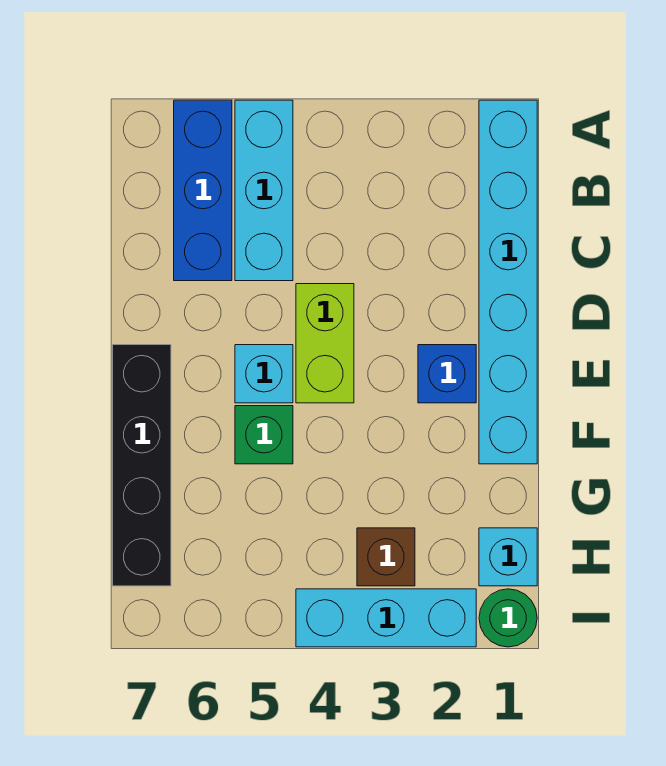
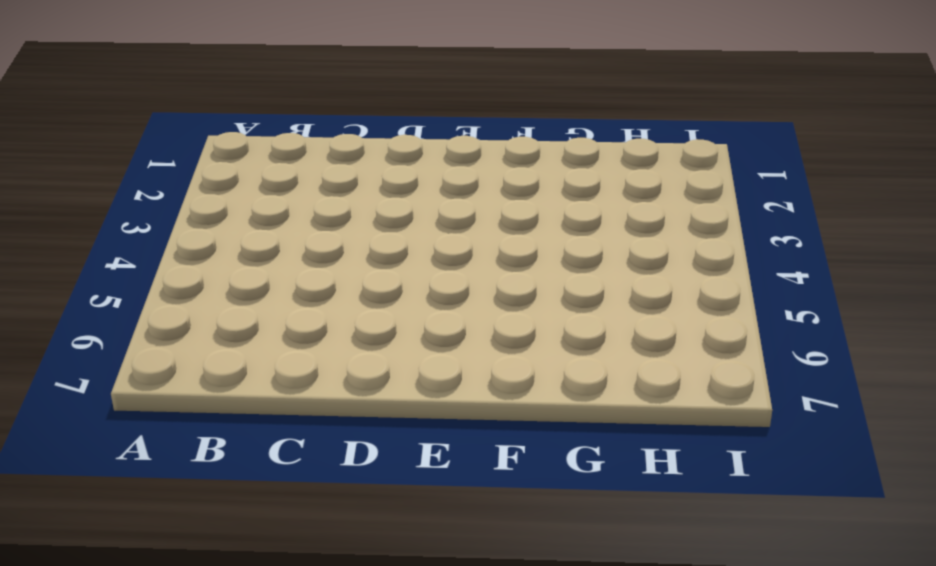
none -> cyan brick A1:F1 level 1
none -> cyan brick A5:C5 level 1
none -> blue brick A6:C6 level 1

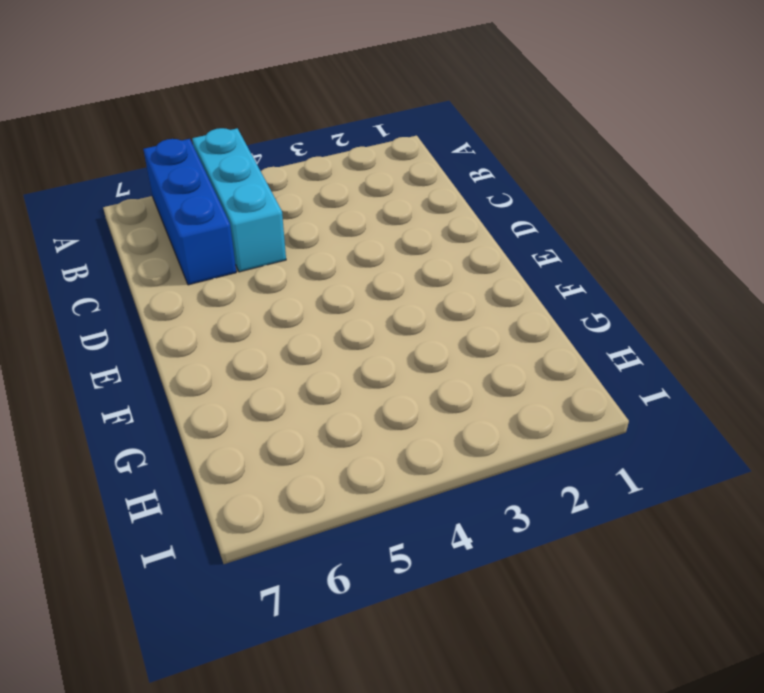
none -> cyan brick A1:F1 level 1
none -> lime brick D4:E4 level 1
none -> blue brick E2 level 1

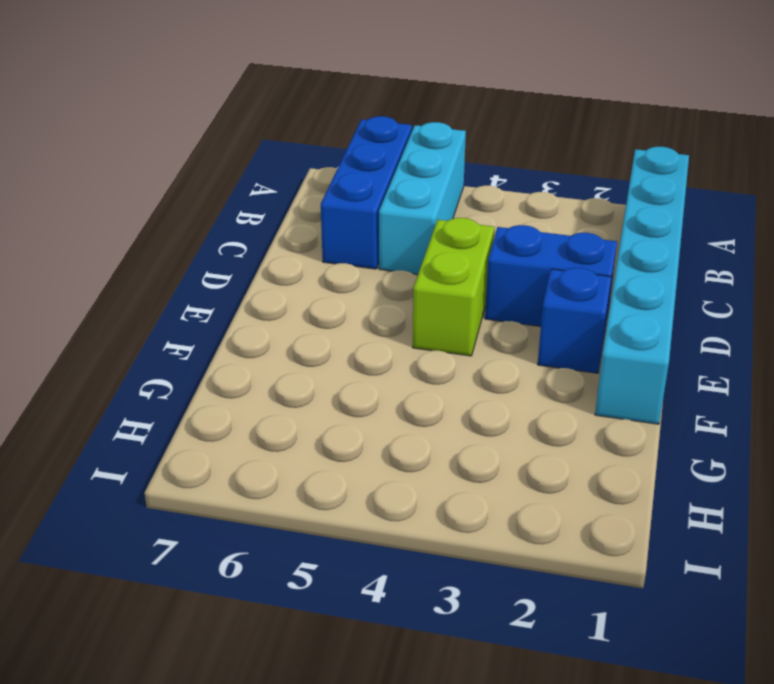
blue brick D2:D3 level 1 -> none
none -> cyan brick E5 level 1
none -> black brick E7:H7 level 1
none -> green brick F5 level 1

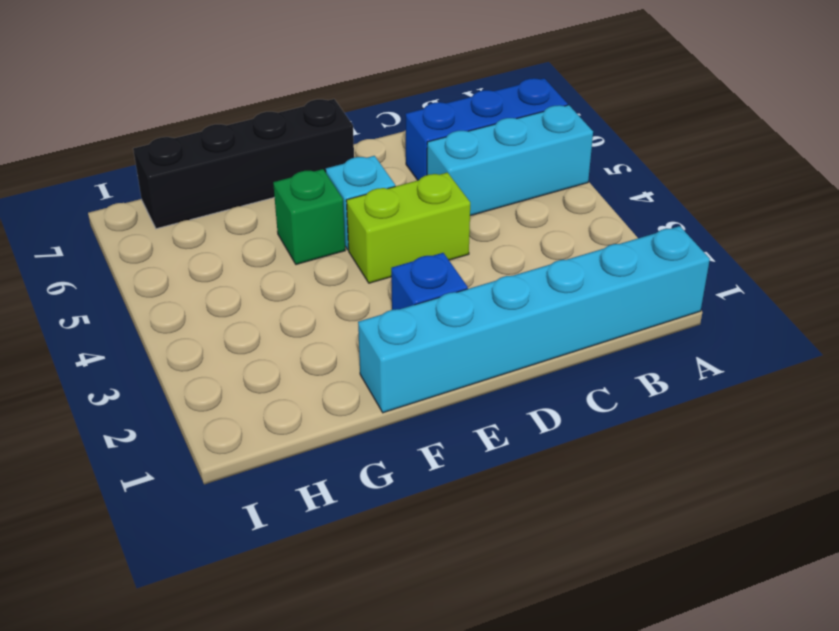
none -> cyan brick H1 level 1
none -> brown brick H3 level 1
none -> green round brick I1 level 1

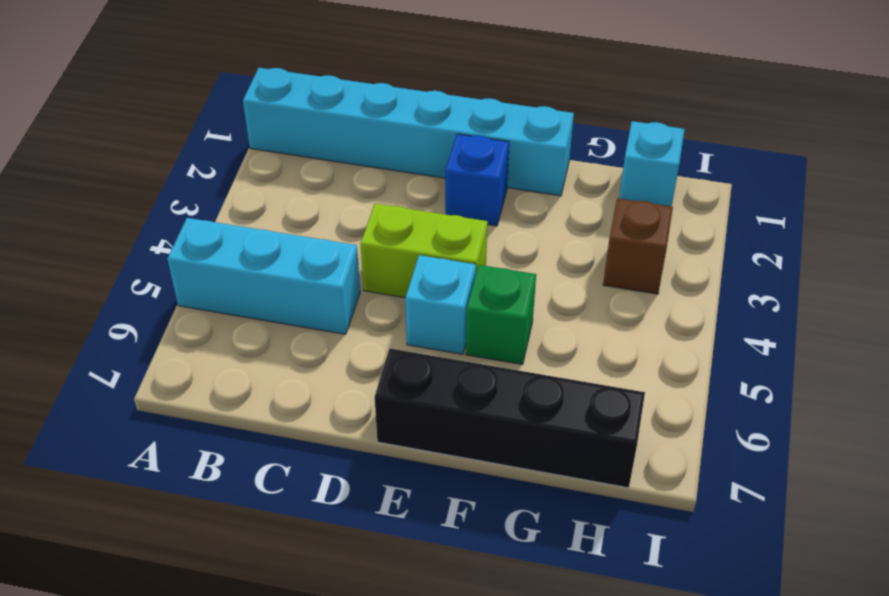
none -> blue brick A6:C6 level 1
none -> green round brick I1 level 1
none -> cyan brick I2:I4 level 1

